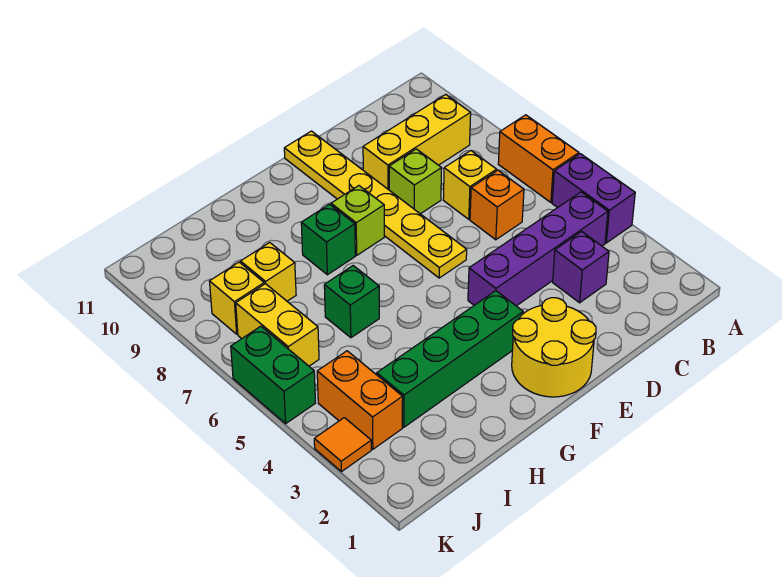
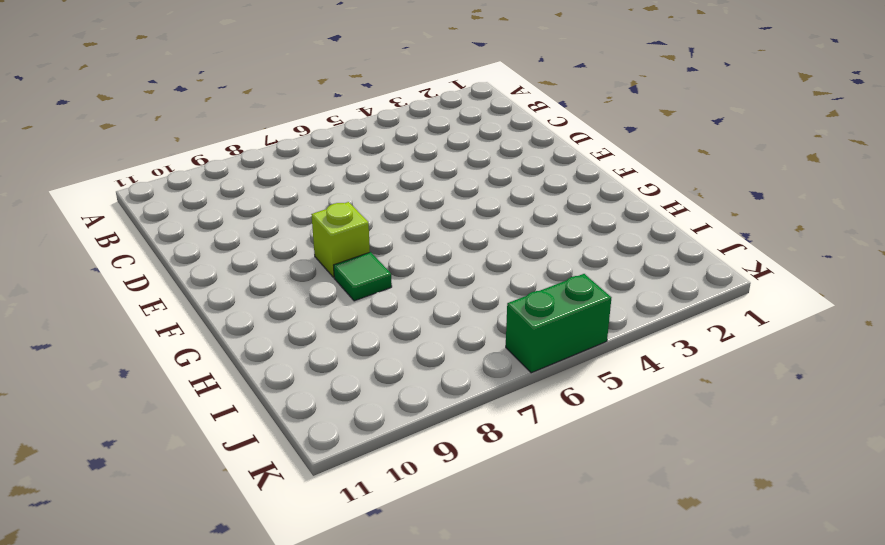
green tile G8 level 1 -> green brick G8 level 1
none -> purple brick A4:A5 level 1
none -> orange brick A6:A7 level 1
none -> purple brick B4:E4 level 1

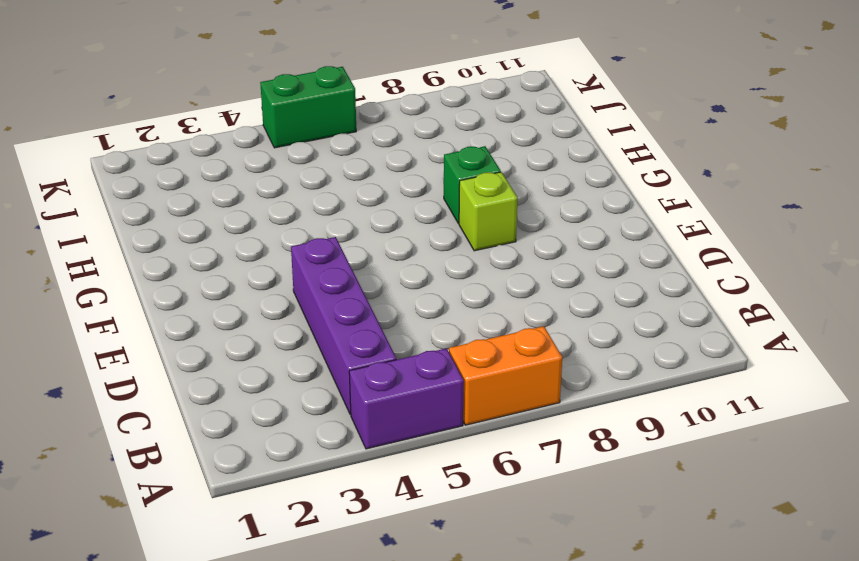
none -> yellow brick B9:D9 level 1
none -> purple brick C3 level 1
none -> orange brick C6 level 1

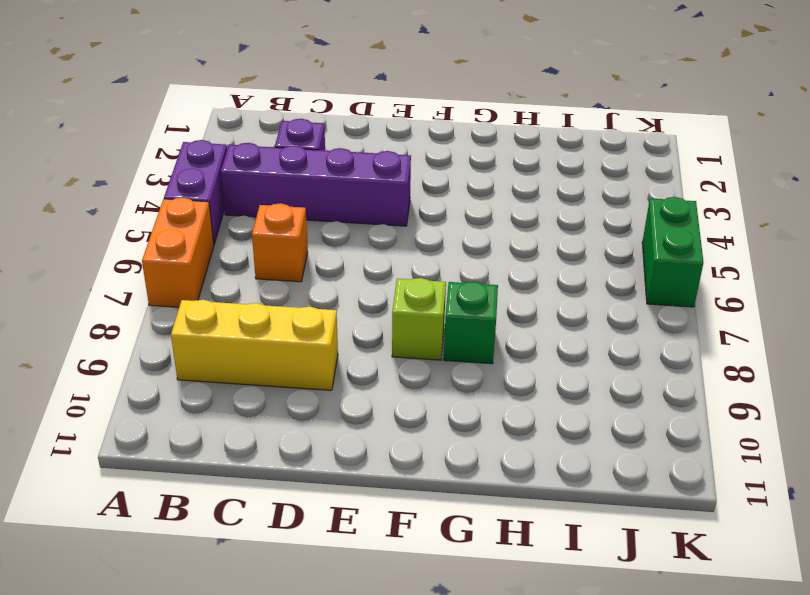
none -> yellow brick C7 level 1
none -> lime brick D8 level 1
none -> yellow round brick E1:F2 level 1

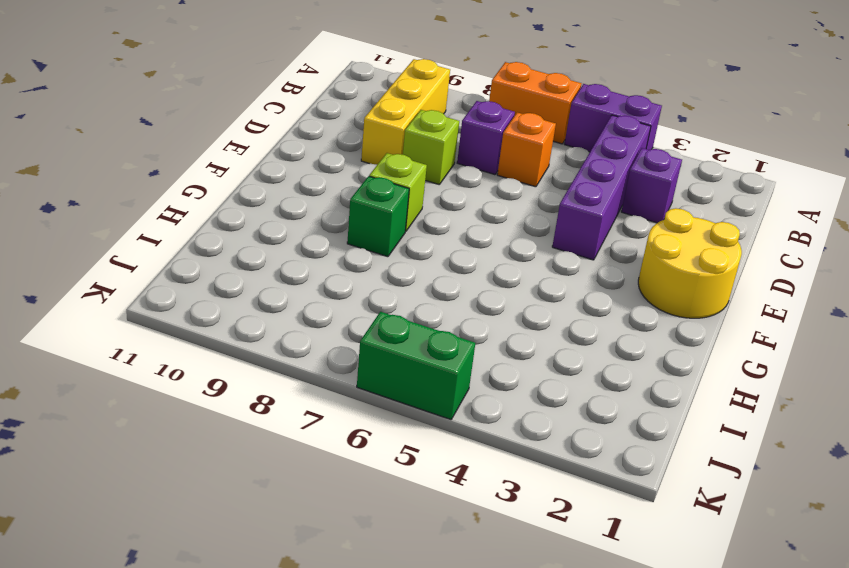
purple brick C7 level 1 -> yellow brick C7 level 1
none -> yellow plate E6:E11 level 1
none -> green brick F3:I3 level 1
none -> green brick H6 level 1

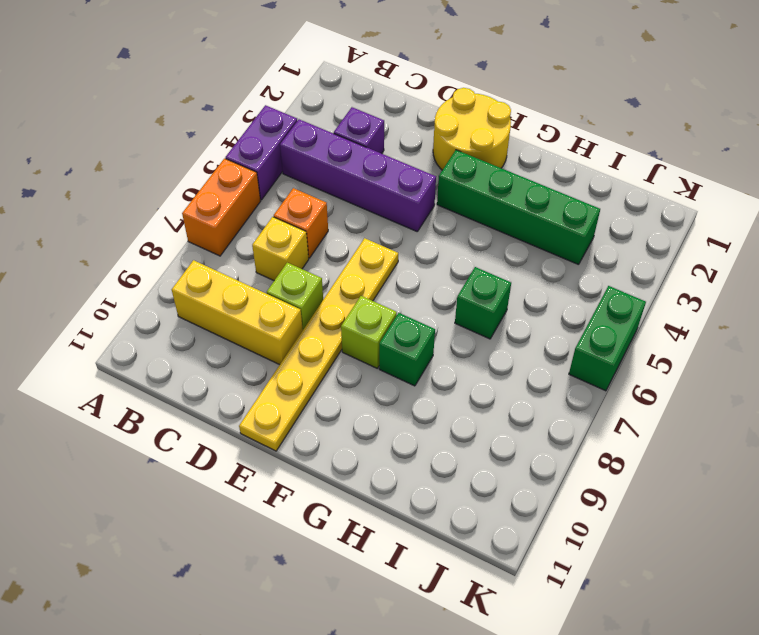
none -> yellow brick I8 level 1
none -> orange brick J3:J4 level 1
none -> yellow brick J6:J7 level 1

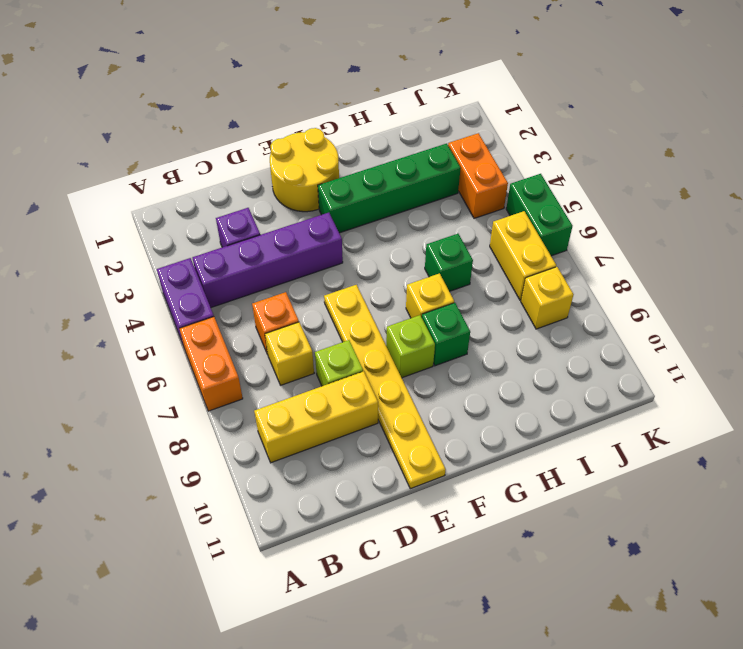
yellow brick G7 level 1 -> yellow brick I8 level 1
none -> orange tile K3 level 1

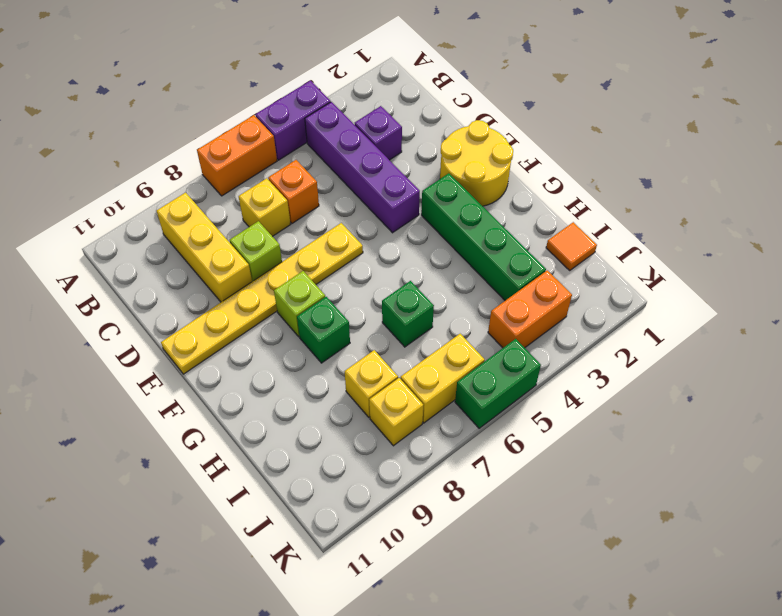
orange tile I1 level 1 -> orange tile K3 level 1

